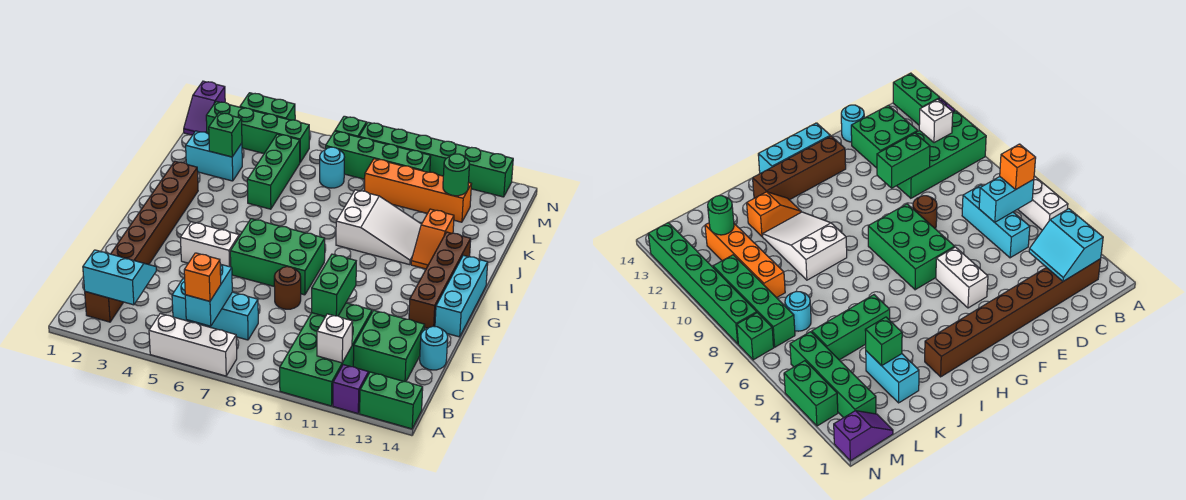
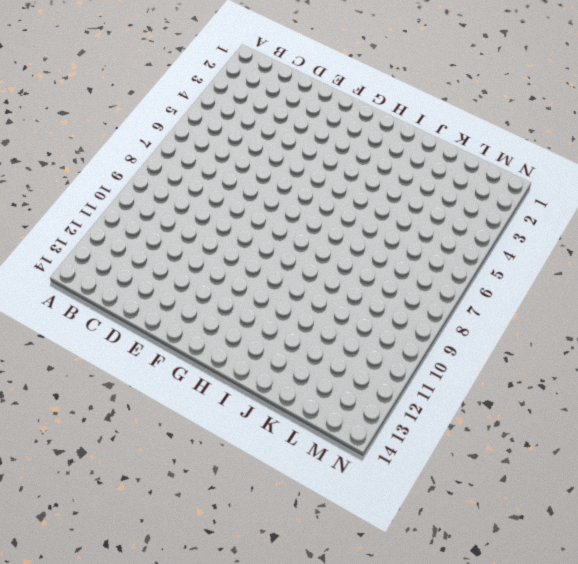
none -> white brick A5:A7 level 1
none -> green brick A10:D11 level 1
none -> purple brick A12 level 1
none -> green brick A13:A14 level 1

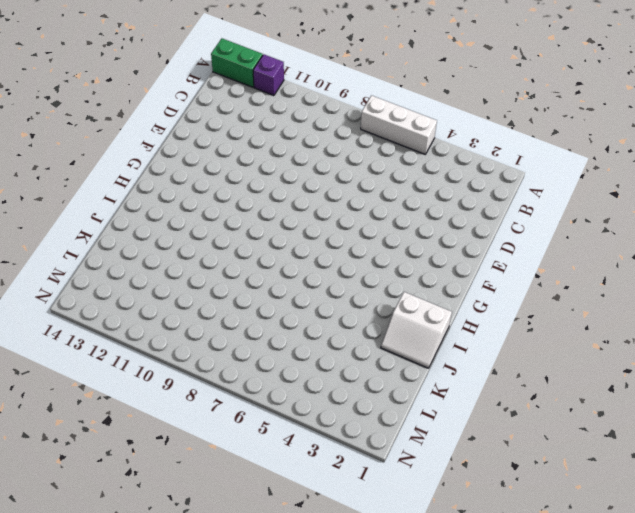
white slope I1:J2 level 1 top I -> brown brick B2:I2 level 1
none -> green brick A10:D11 level 1
none -> cyan brick C5:C7 level 1
none -> green brick C12:D13 level 1
none -> cyan round brick D14 level 1

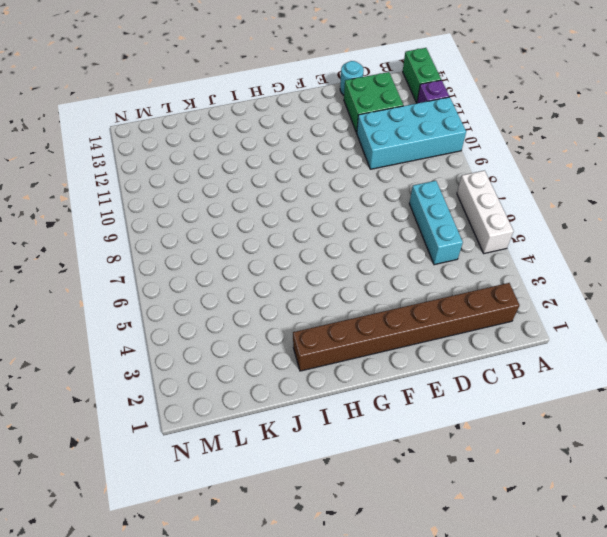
cyan brick A10:D11 level 1 -> green brick A10:D11 level 1
none -> brown round brick E8 level 1
none -> white brick F4:F5 level 1
none -> green brick F6:G8 level 1
none -> brown brick F13:I13 level 1

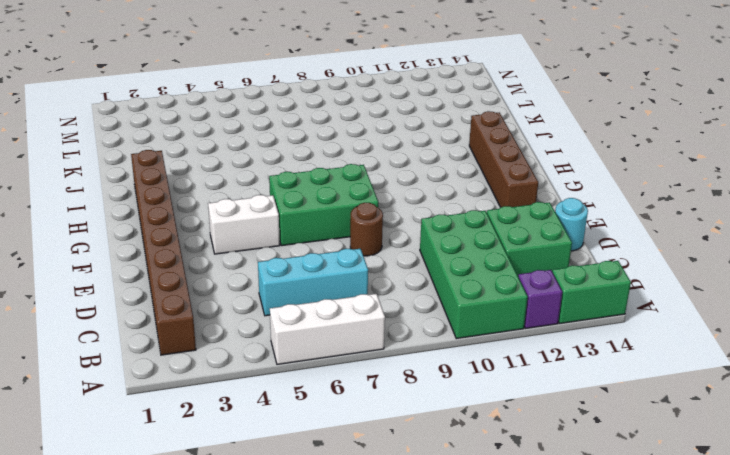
none -> cyan brick F14:H14 level 1
none -> white slope I9:J11 level 1 top 9
none -> orange slope I12:J12 level 1 top J
none -> green brick J5:L5 level 1

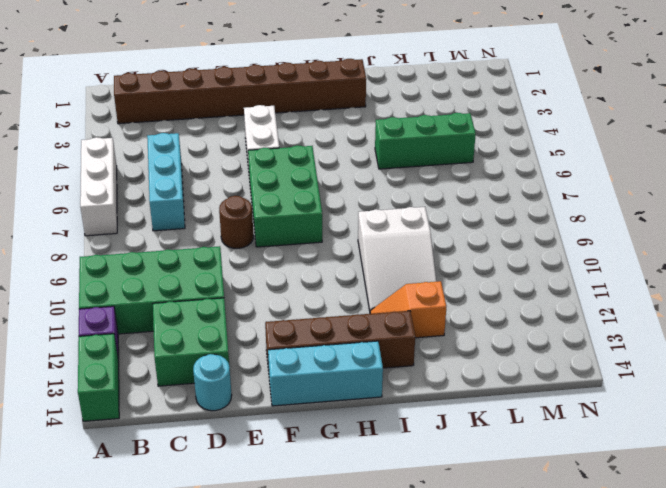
none -> cyan brick K2:K3 level 1
none -> cyan round brick L7 level 1
none -> orange brick L9:L12 level 1
none -> purple slope M1:N1 level 1 top N

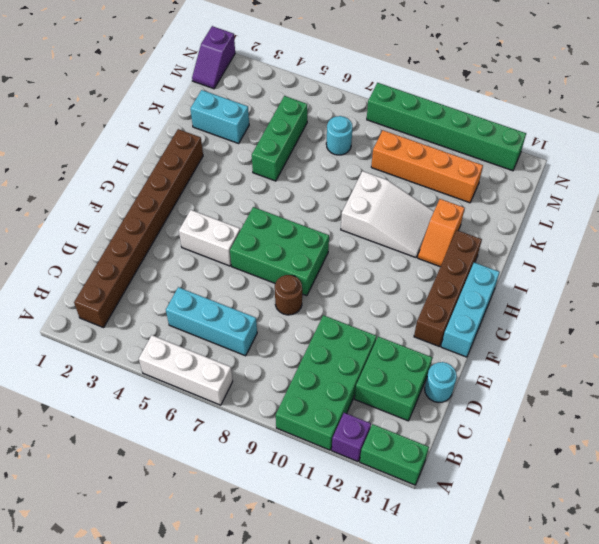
none -> green brick M2:M5 level 1
none -> green brick M7:M10 level 1
none -> green brick N3:N4 level 1
none -> green brick N7 level 1

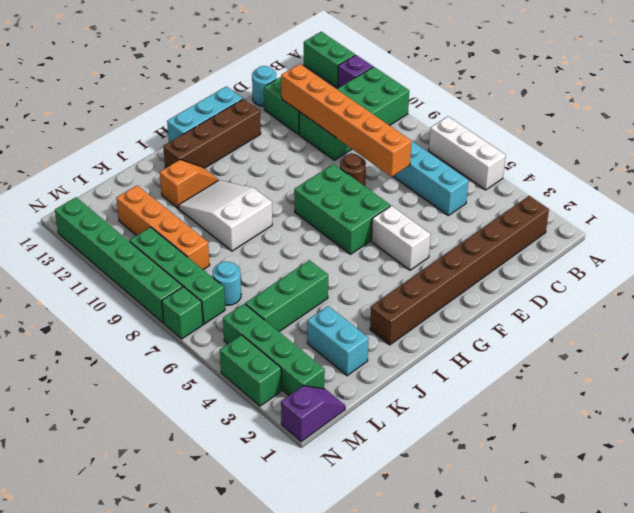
orange brick D7:D12 level 2 -> green brick D10:E10 level 2
none -> cyan slope B2:C3 level 2 top B
none -> cyan brick B6:C6 level 2
none -> white brick B11 level 2
none -> green brick K3 level 2

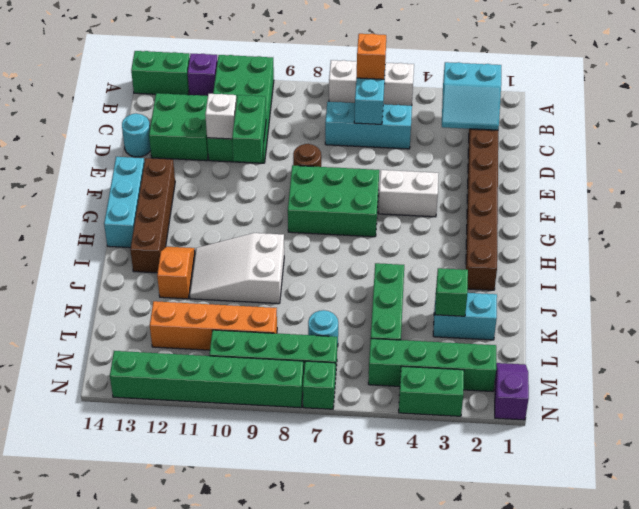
white brick D11 level 2 -> white brick B11 level 2
none -> green round brick L12 level 2

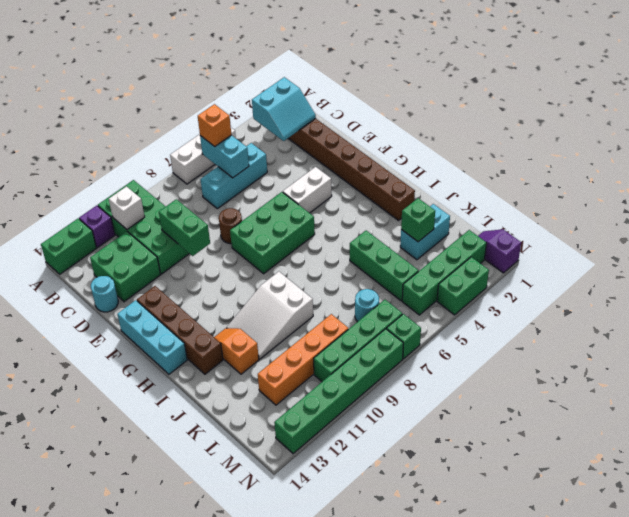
none -> green round brick L12 level 2

